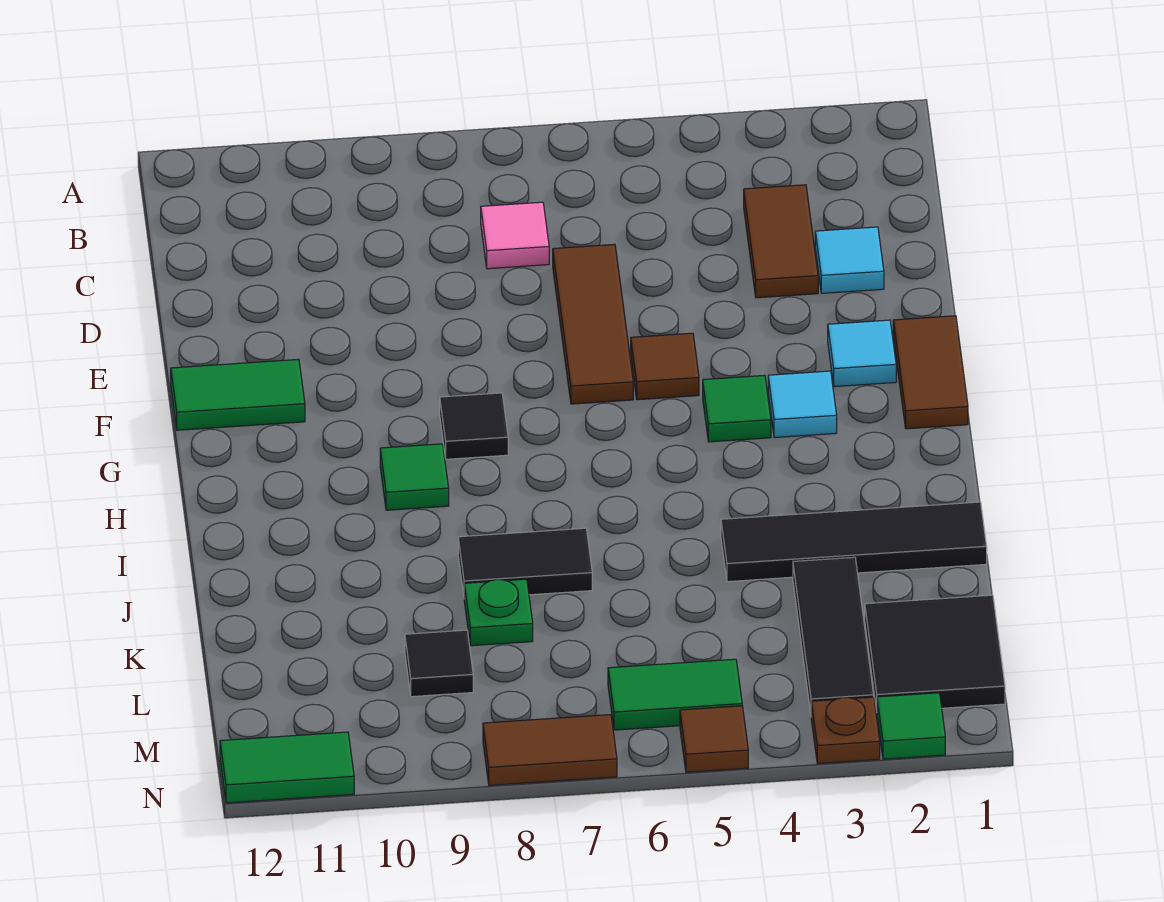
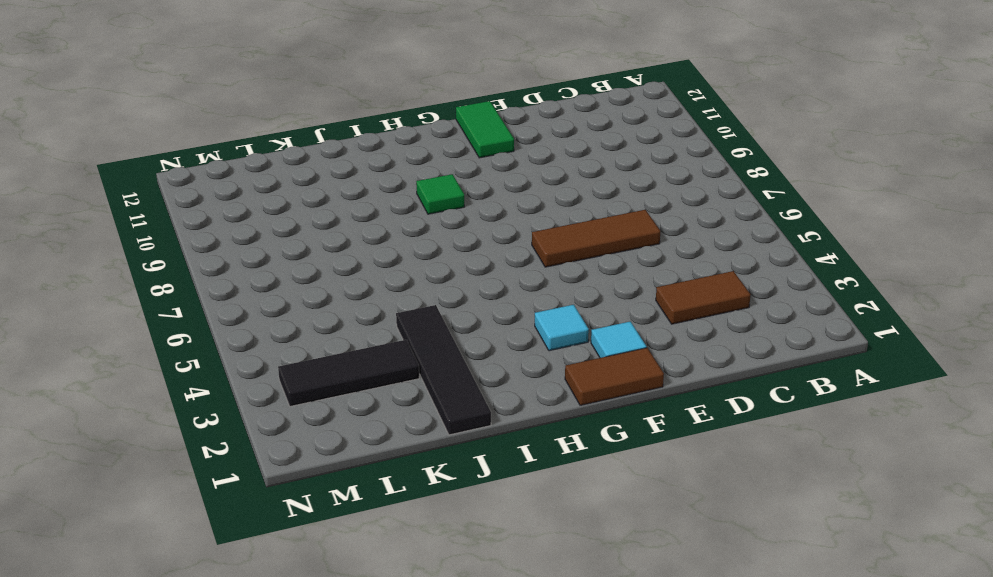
none -> pink tile C7 level 1
none -> cyan tile D2 level 1
none -> brown tile F5 level 1

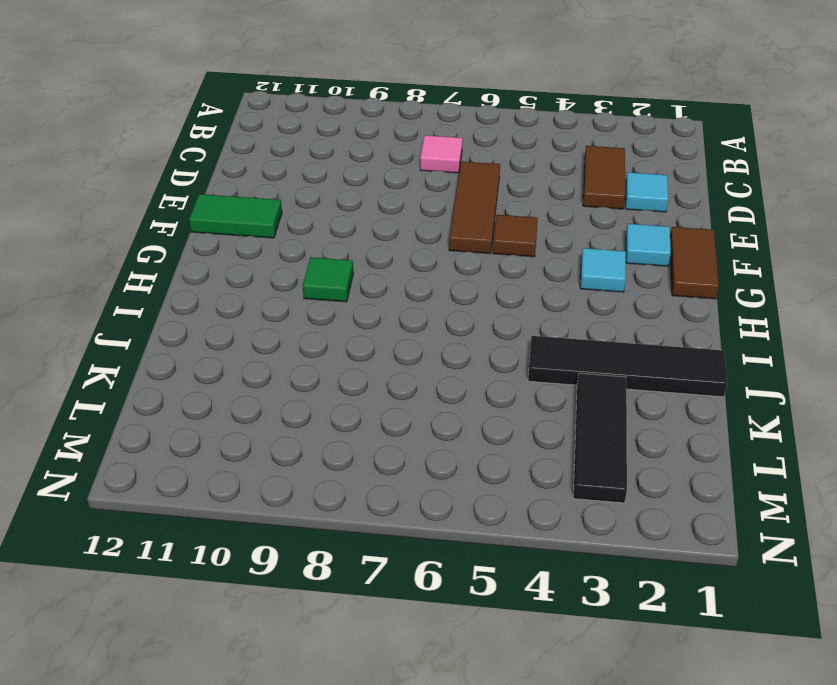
none -> green tile G4 level 1
none -> black tile G8 level 1
none -> black tile J7:J8 level 1

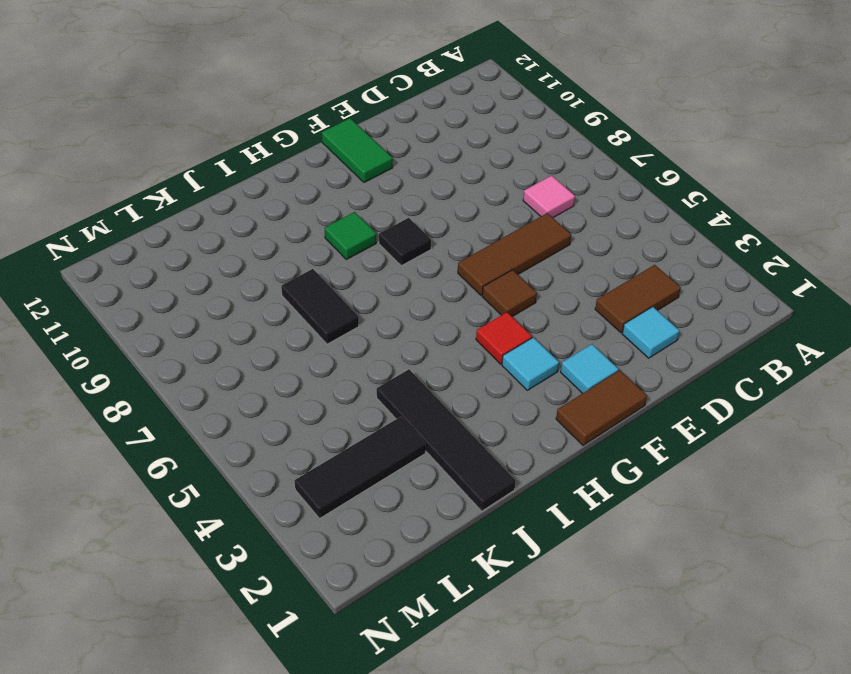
red tile G4 level 1 -> green tile G4 level 1
none -> green plate K8 level 1
none -> black tile L1:M2 level 1
none -> black tile L9 level 1

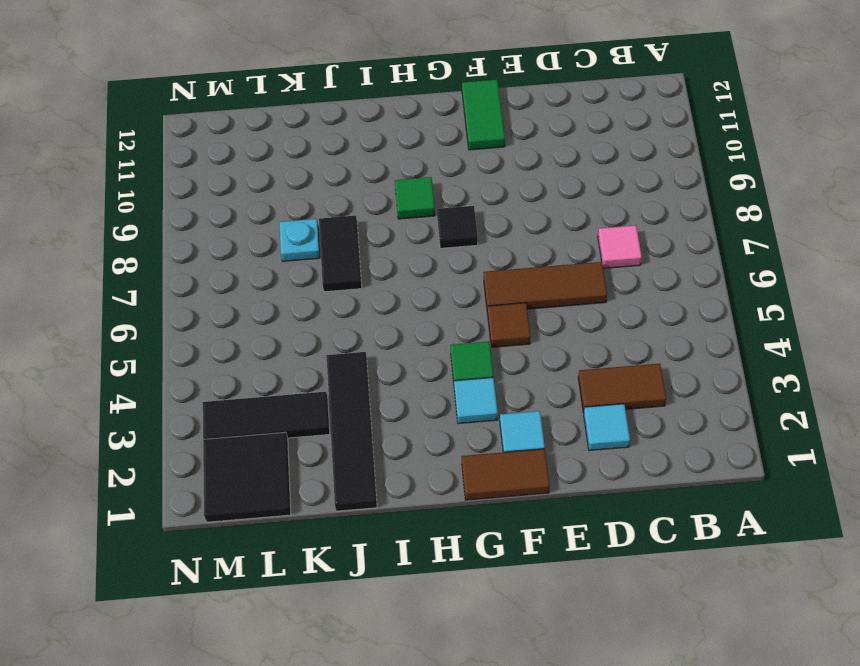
cyan plate K8 level 1 -> green plate K8 level 1
none -> black tile L9 level 1
none -> green tile M5:M6 level 1
none -> green tile N2 level 1

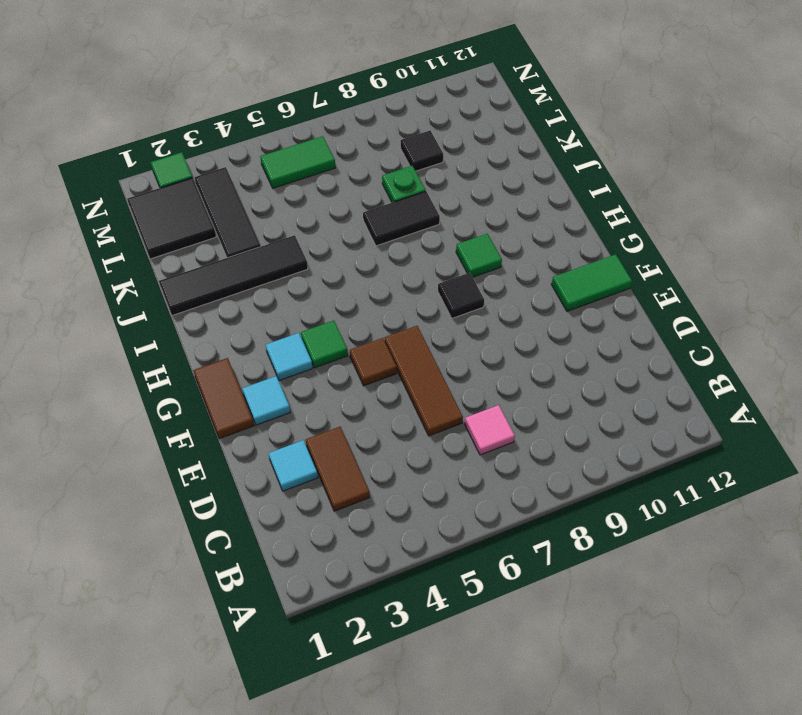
none -> brown plate N3 level 1
none -> brown tile N5 level 1
none -> brown tile N7:N8 level 1

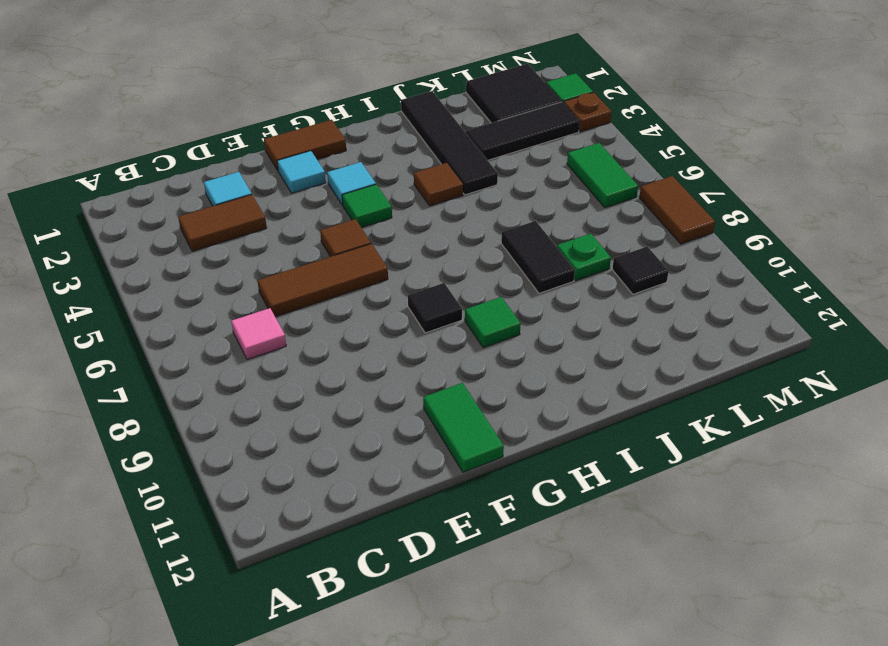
brown tile I4 level 1 -> brown tile N5 level 1
none -> green tile N11:N12 level 1

